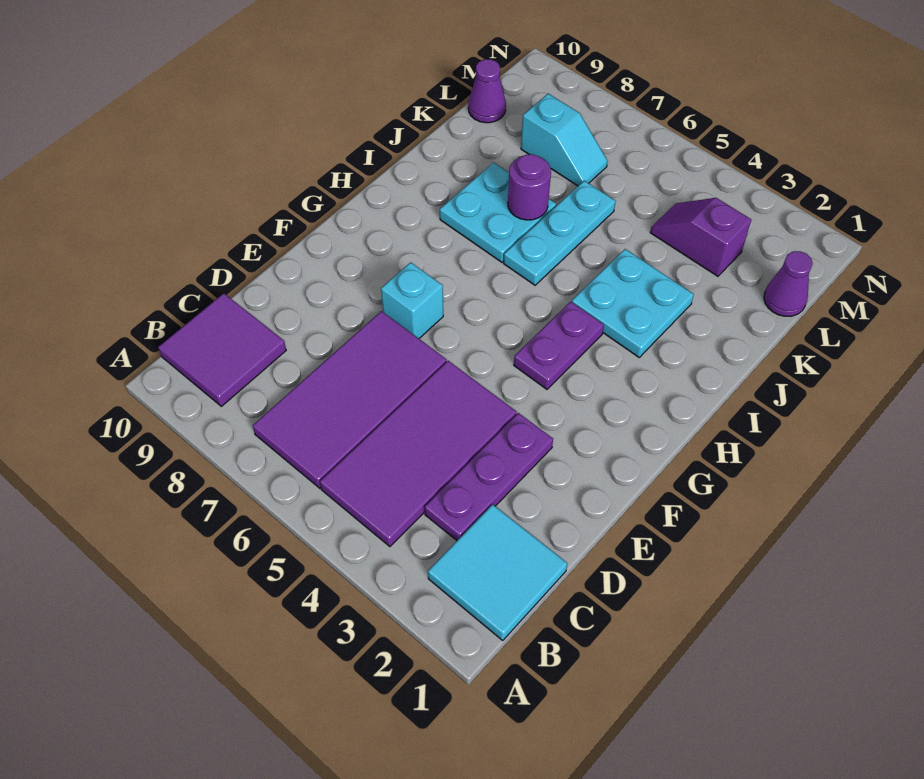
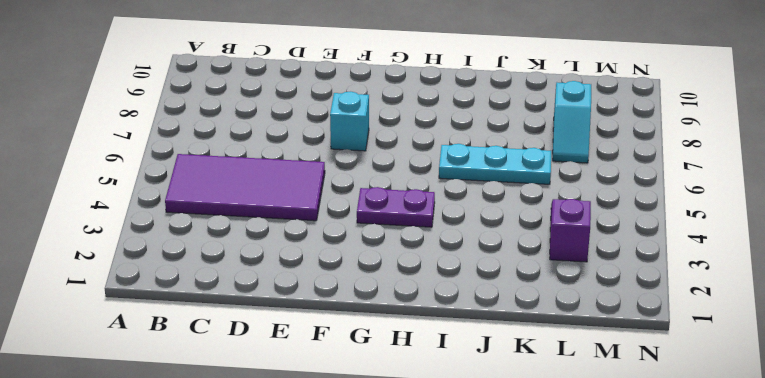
none -> cyan tile B1:C2 level 1
none -> purple tile B6:E7 level 1
none -> purple tile B9:C10 level 1

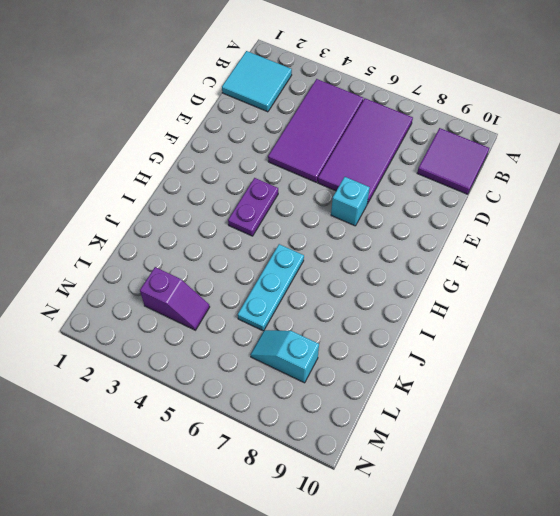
none -> purple plate C3:E3 level 1
none -> cyan plate I3:J4 level 1
none -> cyan plate I7:J8 level 1

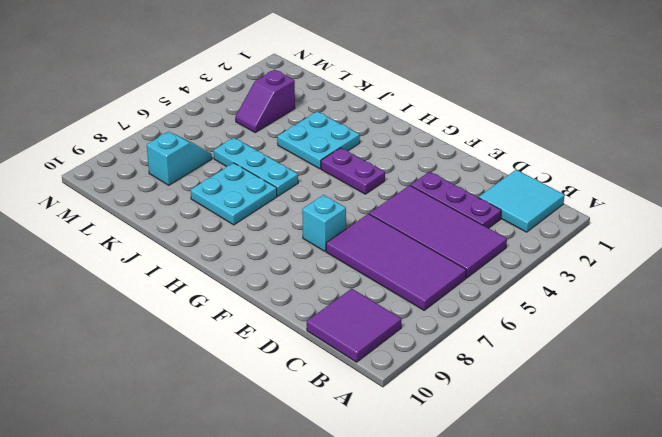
none -> purple cone L1 level 1
none -> purple cone L10 level 1
none -> purple round brick J7 level 2

